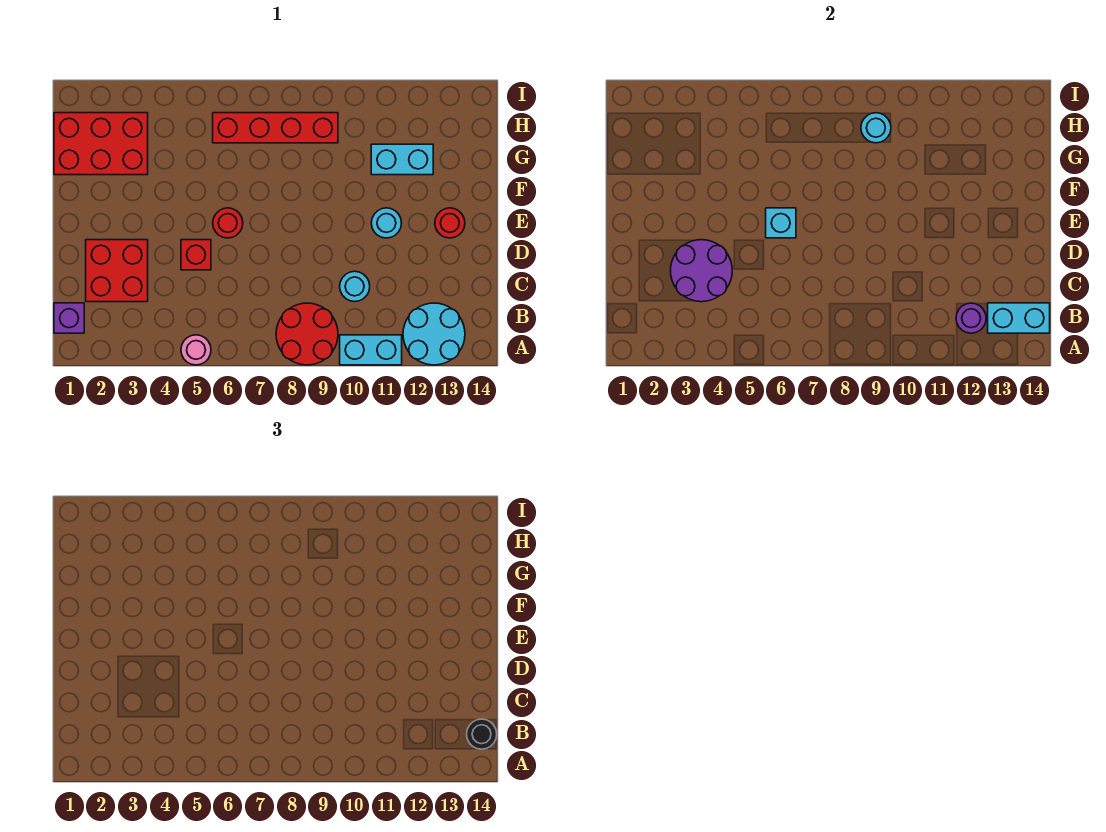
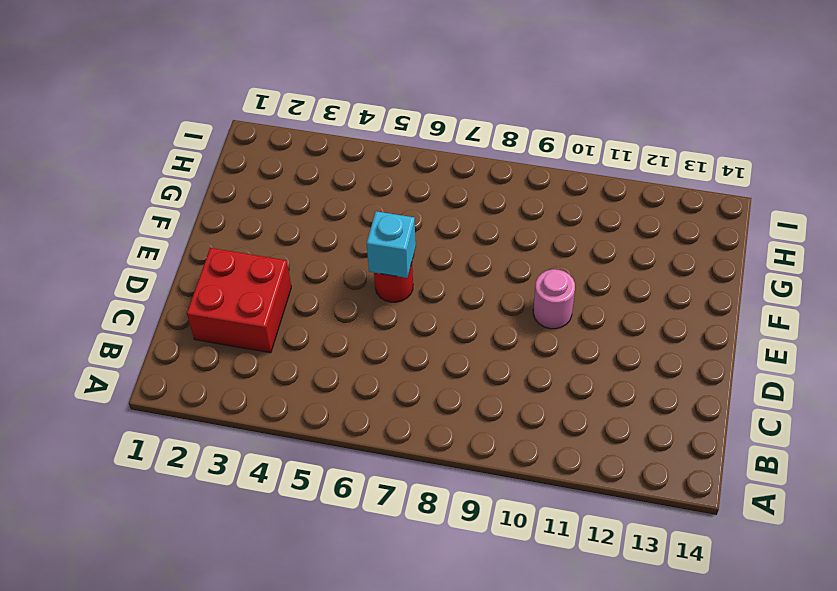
pink round brick E10 level 1 -> pink round brick A5 level 1
none -> red round brick A8:B9 level 1
none -> cyan brick A10:A11 level 1
none -> cyan round brick A12:B13 level 1

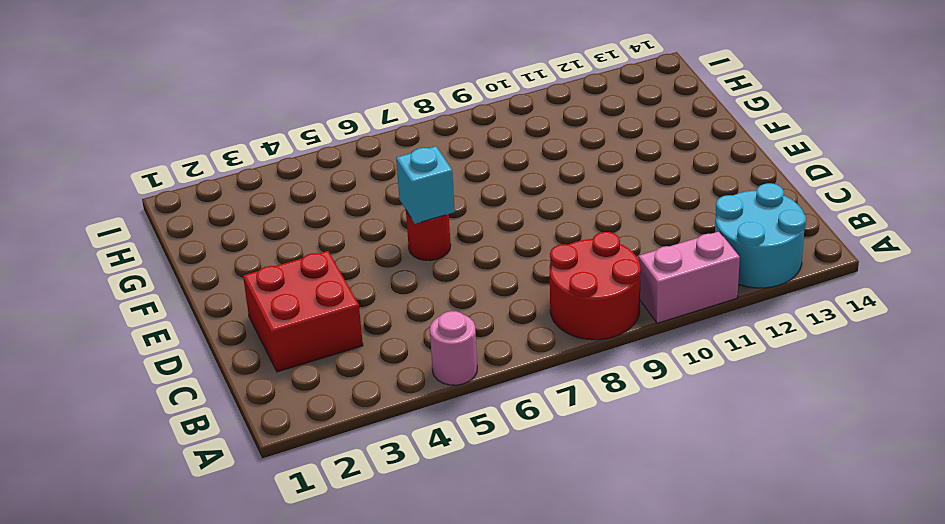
pink brick A10:A11 level 1 -> cyan brick A10:A11 level 1
none -> purple brick B1 level 1
none -> cyan round brick C10 level 1
none -> red brick D5 level 1

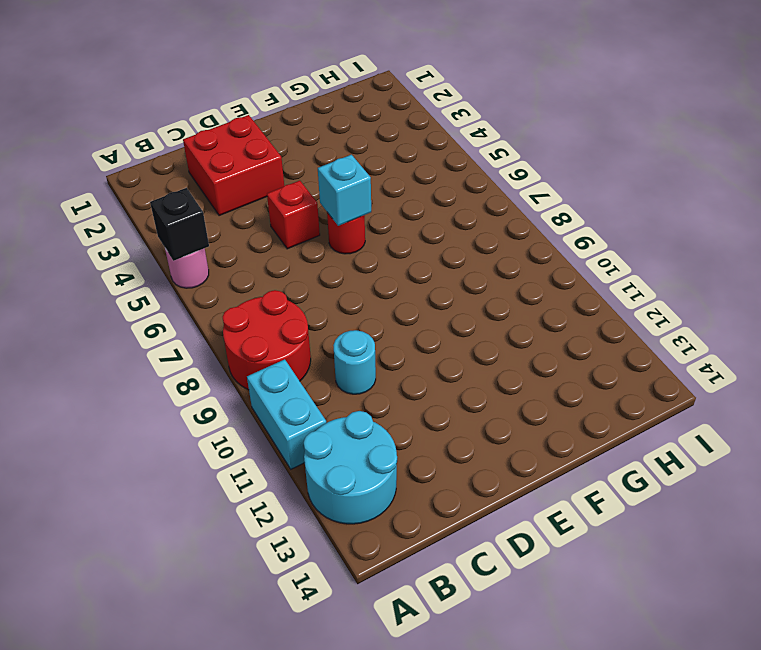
black brick A5 level 2 -> none
none -> purple brick B1 level 1
none -> cyan round brick E11 level 1
none -> red round brick E13 level 1

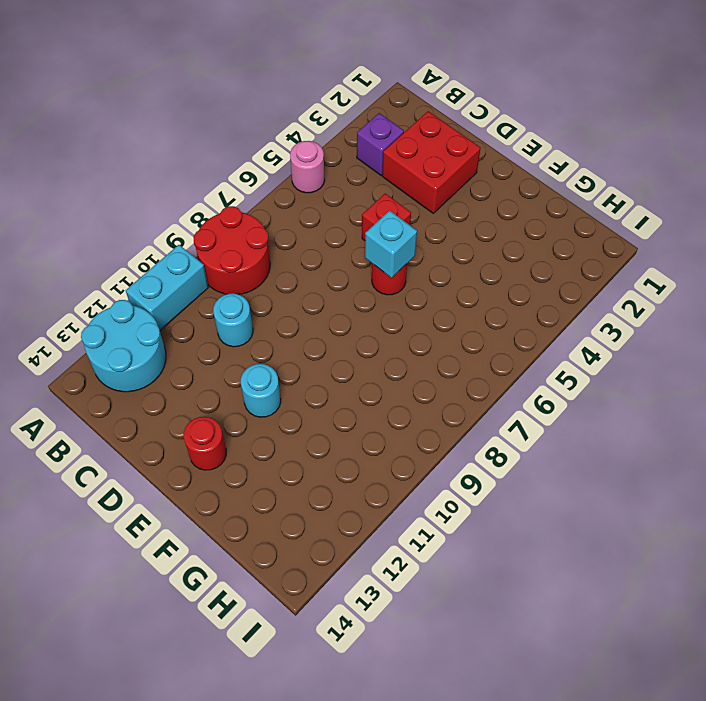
purple brick B3 level 1 -> purple brick B1 level 1
none -> red brick G1:H3 level 1
none -> cyan brick G11:G12 level 1
none -> red brick H6:H9 level 1

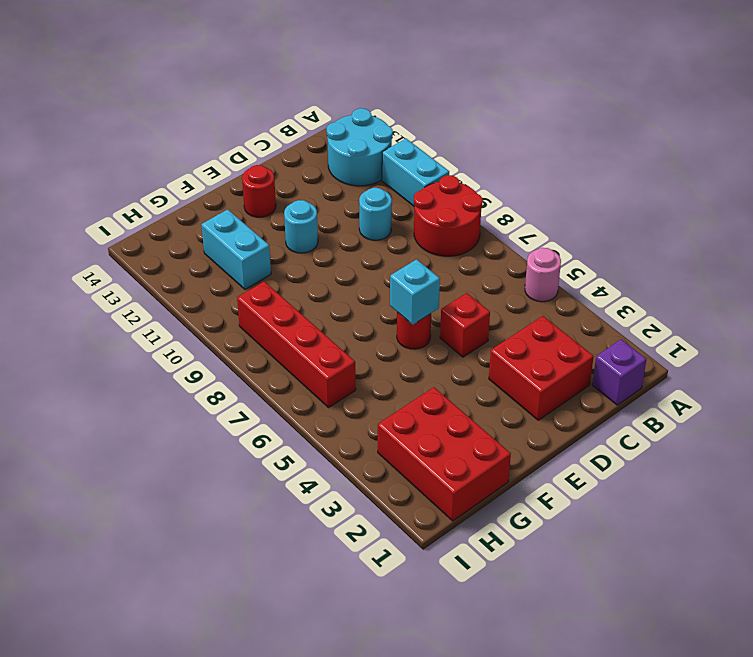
none -> purple round brick B12 level 2
none -> cyan brick B13:B14 level 2
none -> purple round brick C3:D4 level 2

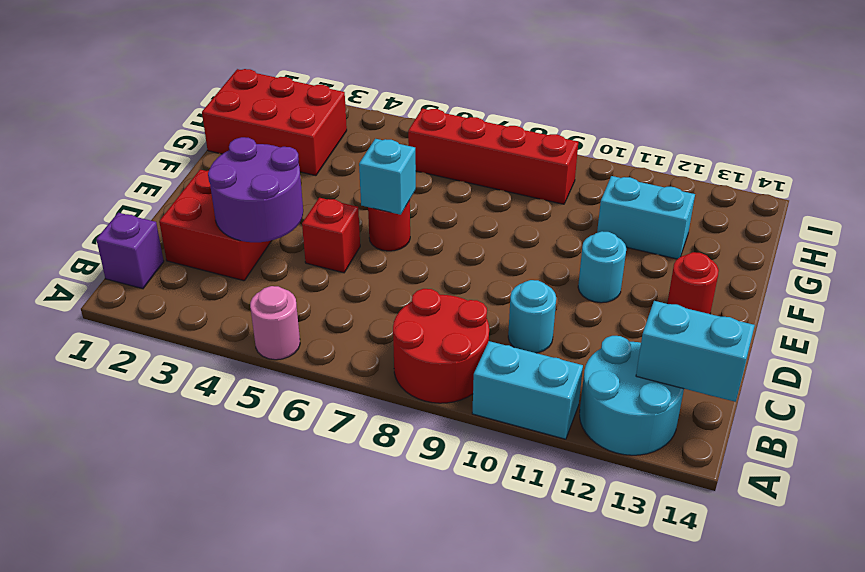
none -> purple round brick B12 level 2
none -> cyan round brick H9 level 2
none -> black round brick B14 level 3

